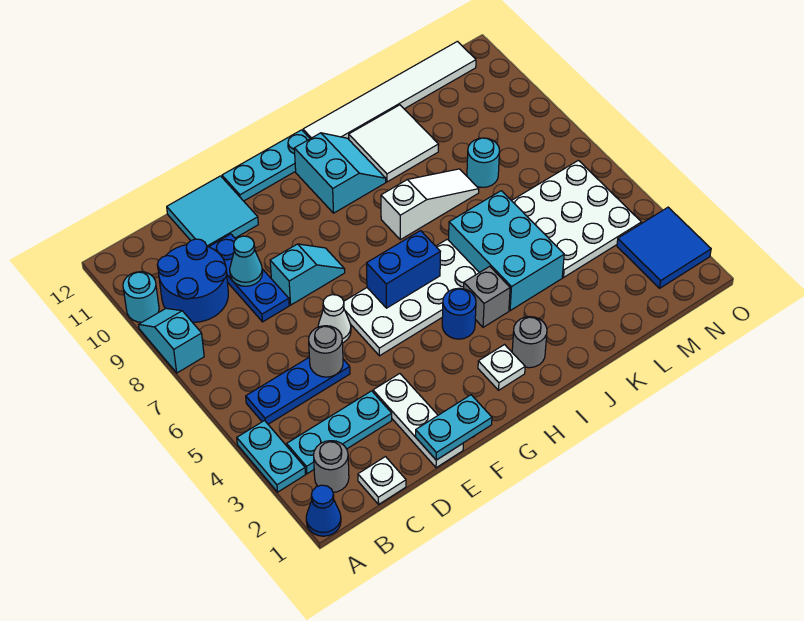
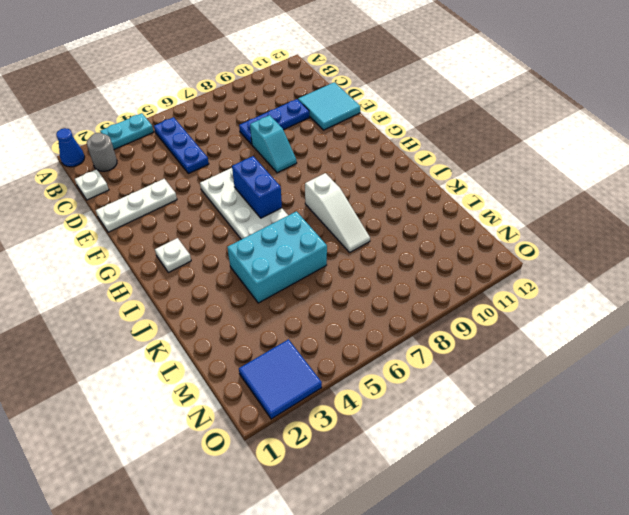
none -> cyan slope A8:A9 level 1 top 8
none -> cyan round brick A10 level 1
none -> cyan plate B3:D3 level 1
none -> blue round brick B9:C10 level 1

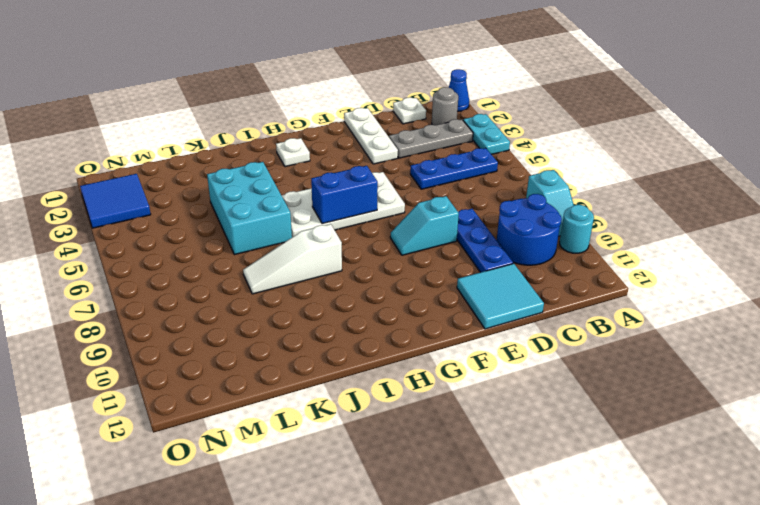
grey plate B3:D3 level 1 -> cyan plate B3:D3 level 1
none -> white cone E6 level 1
none -> cyan plate F12:H12 level 1
none -> blue round brick H4 level 1
none -> cyan slope H10:I11 level 1 top H

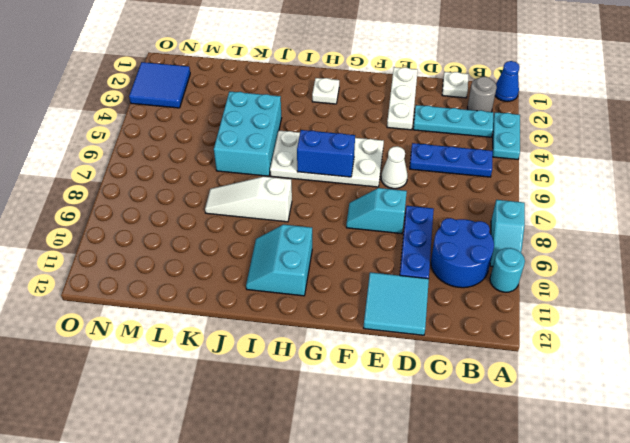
none -> cyan plate F12:H12 level 1
none -> blue round brick H4 level 1
none -> grey round brick I2 level 1
none -> grey brick I4 level 1

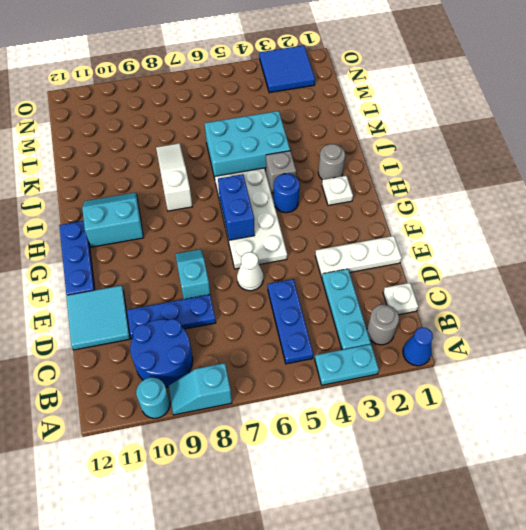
blue plate F12:H12 level 1 -> cyan plate F12:H12 level 1
none -> white tile I12:N12 level 1
none -> white tile J10:K11 level 1
none -> white plate L4:N6 level 1
none -> cyan round brick L8 level 1

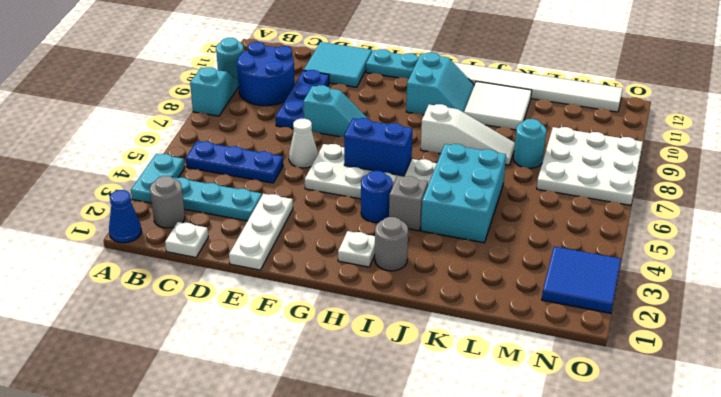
white plate M7:O9 level 1 -> white plate L4:N6 level 1
none -> grey round brick D5 level 2
none -> cyan cone D9 level 2
none -> cyan plate E1:F1 level 2

